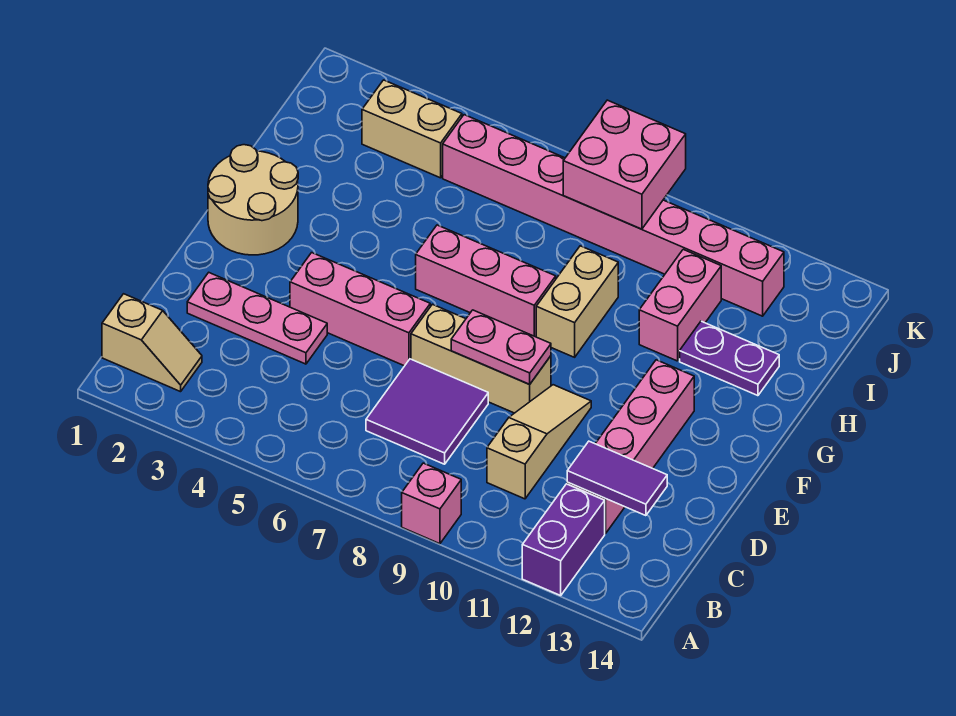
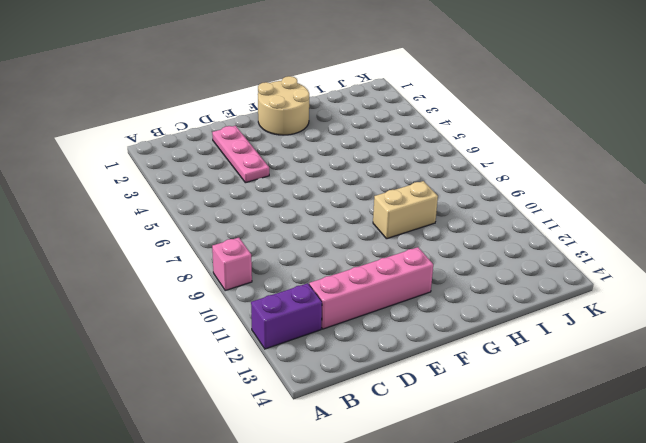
none -> tan slope B1:B2 level 1 top 1
none -> purple tile C7:D8 level 1
none -> tan slope C10:E10 level 1 top C

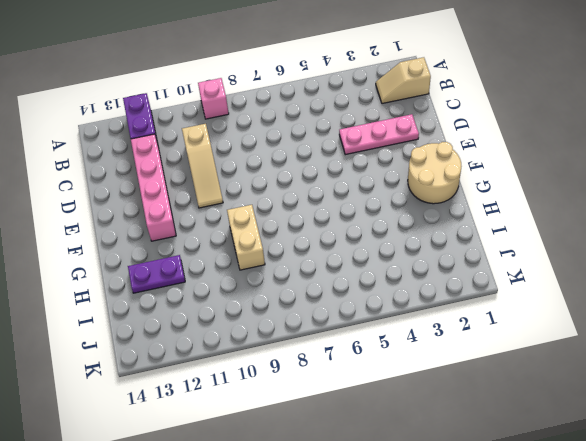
none -> purple tile C7:D8 level 1
none -> pink brick E4:E6 level 1
none -> tan brick E7:E9 level 1

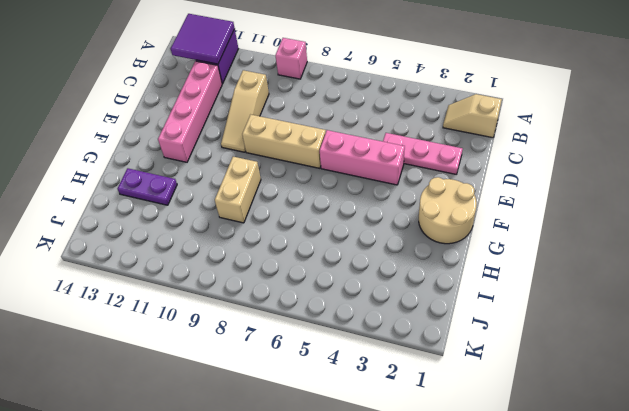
purple tile A12:B13 level 2 -> purple tile C7:D8 level 1
none -> pink brick G6:G8 level 1
none -> pink brick H11:I11 level 1
none -> tan brick J3:J4 level 1

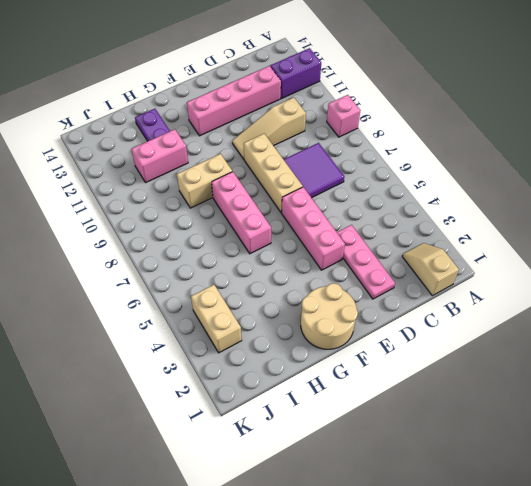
none -> pink brick J5:J12 level 1
none -> purple tile C12:C13 level 2
none -> pink plate E8:E9 level 2

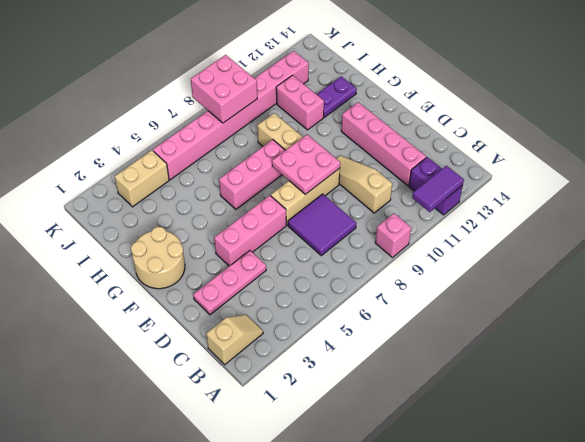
purple tile A11:A12 level 2 -> purple tile C12:C13 level 2
pink plate E8:F9 level 2 -> pink plate E8:E9 level 2

